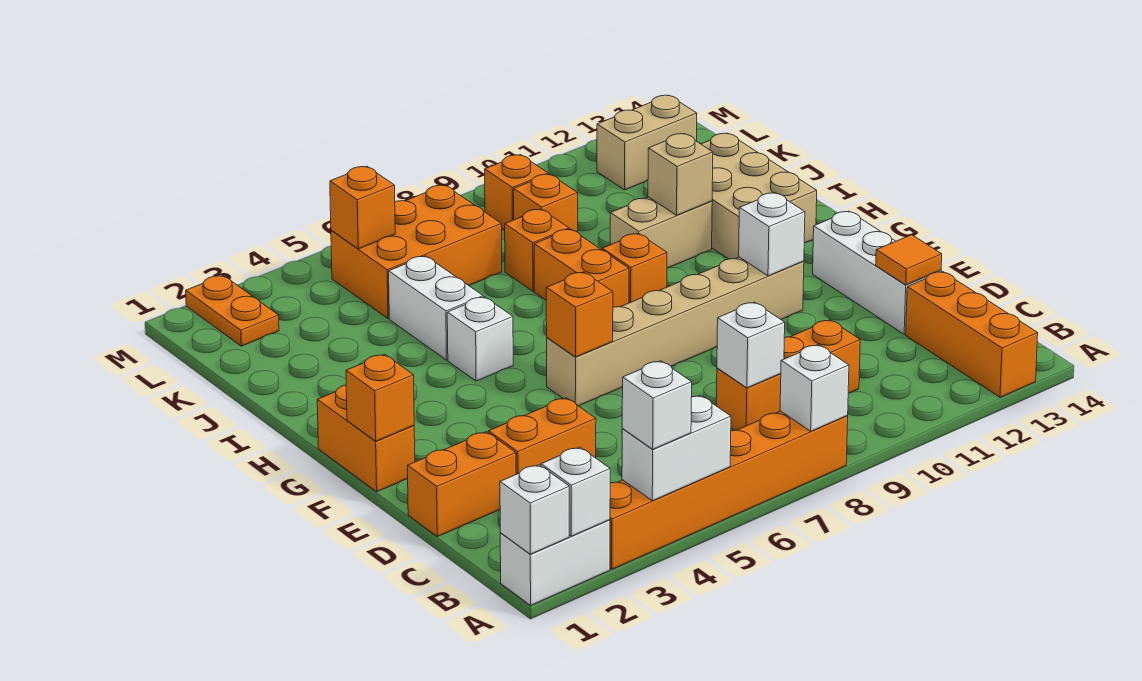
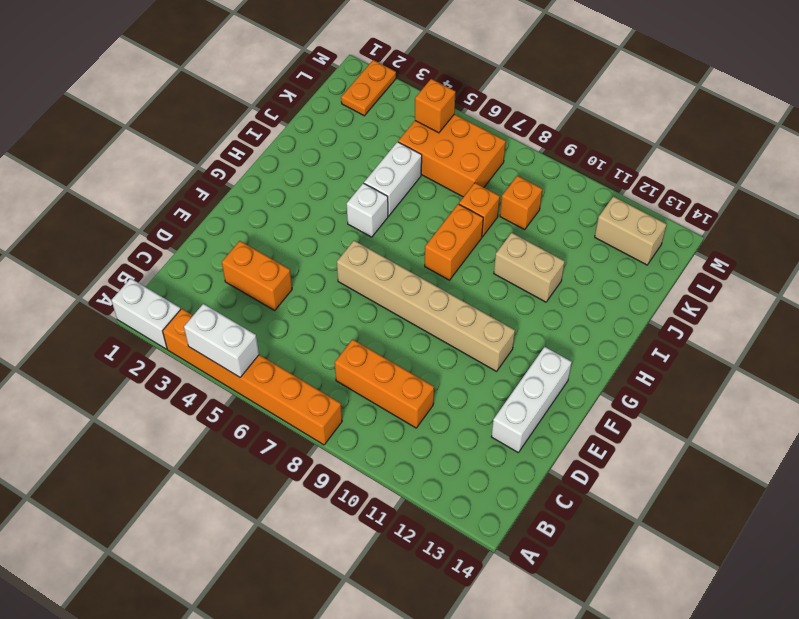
none -> orange brick A13:C13 level 1
none -> orange brick D1:D2 level 1
none -> orange brick F1:G1 level 1
none -> orange brick H9 level 1

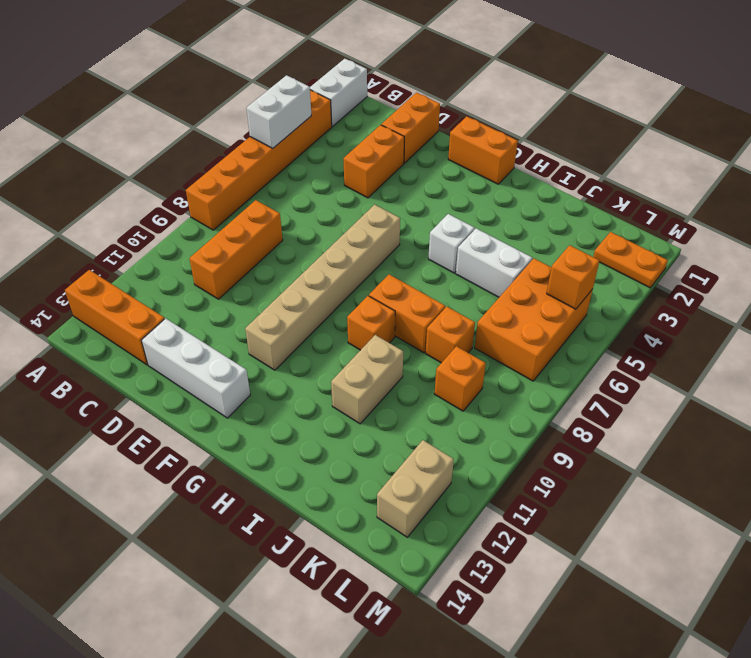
none -> tan brick H12:J13 level 1
none -> orange brick L9 level 1
none -> white brick A1 level 2
none -> white brick A2 level 2

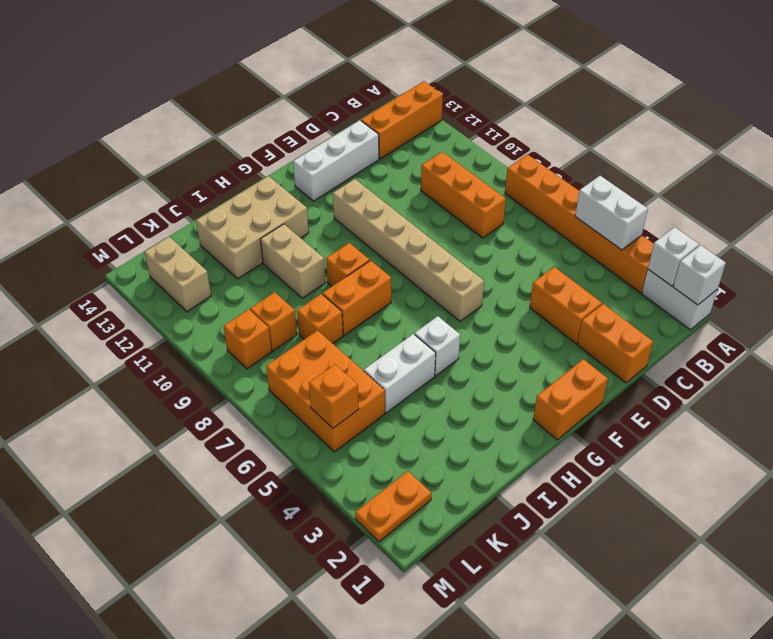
none -> white brick A8 level 2
none -> white brick C8 level 2
none -> orange tile D13 level 2
none -> orange brick F1 level 2

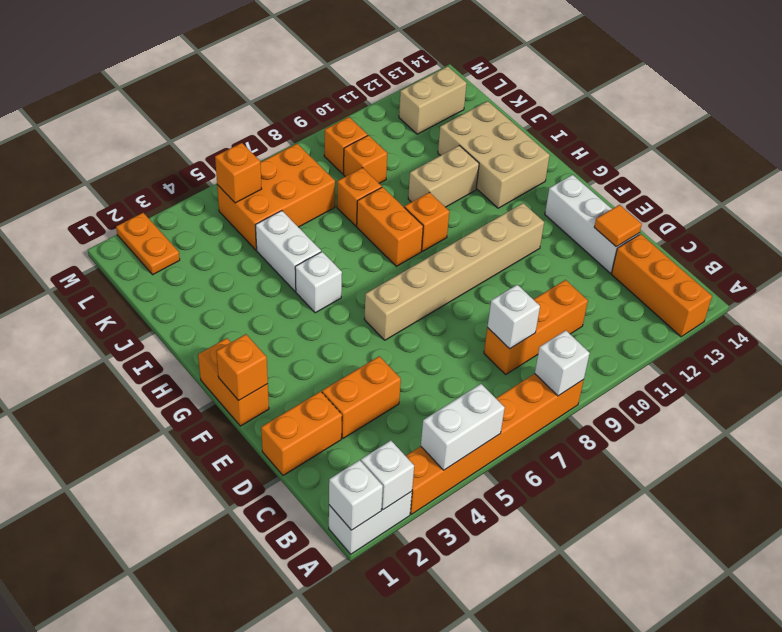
none -> orange brick F6 level 2
none -> white brick F11 level 2
none -> tan brick I11 level 2
none -> white brick A4 level 3

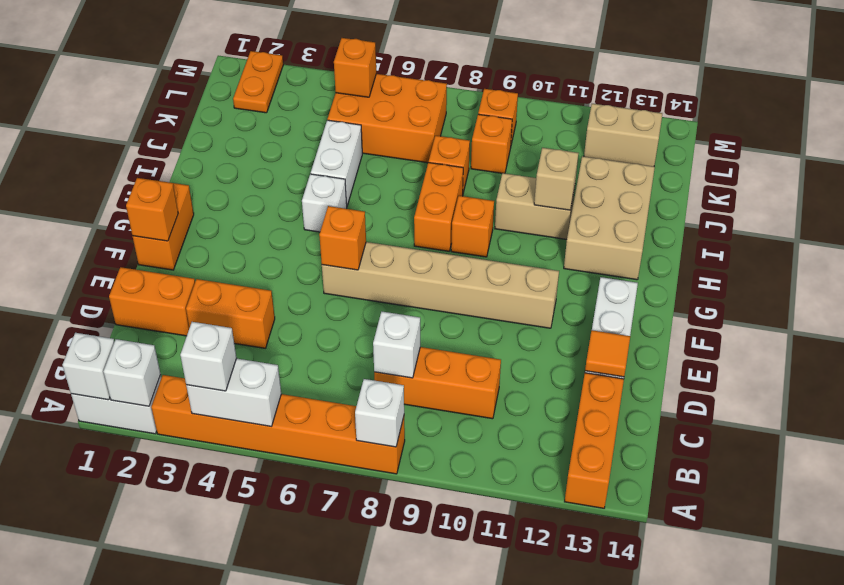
none -> white brick F11 level 2

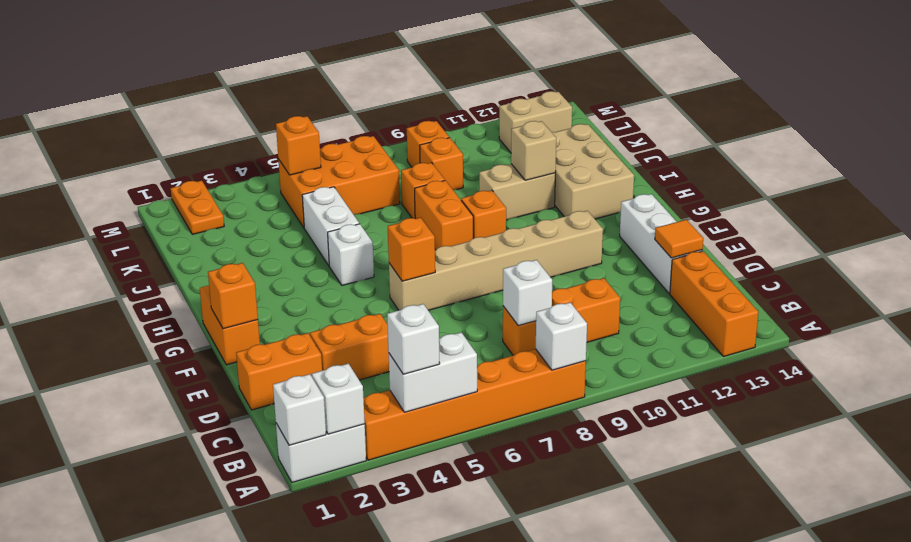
none -> white brick F11 level 2

